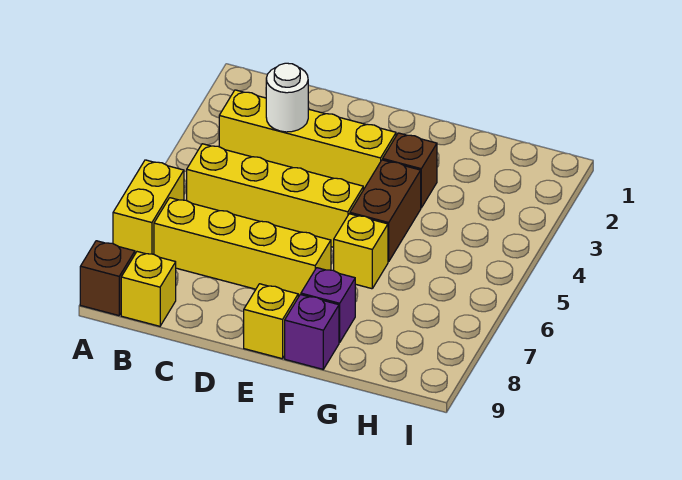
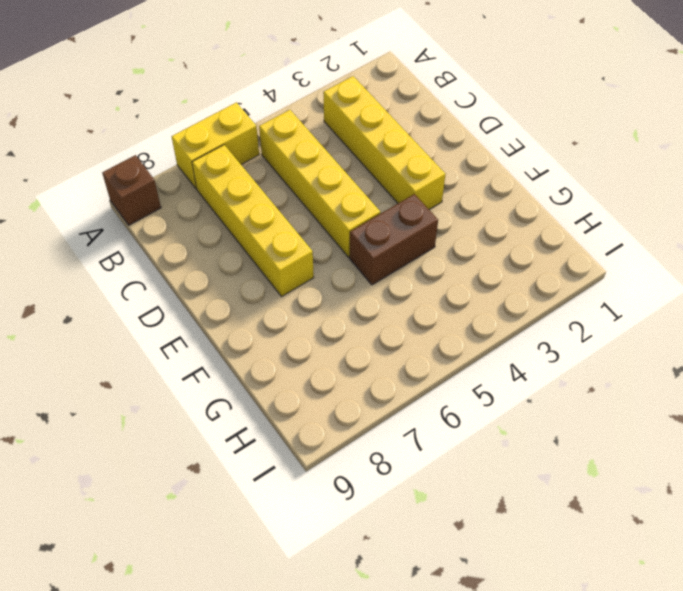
none -> yellow brick B9 level 1
none -> yellow brick E9 level 1
none -> brown brick F3 level 1

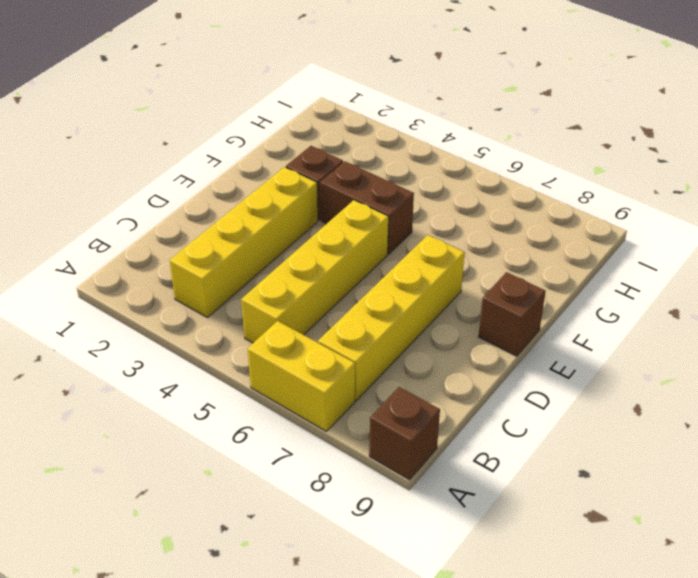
brown brick E9 level 1 -> yellow brick E9 level 1
none -> yellow brick B9 level 1
none -> yellow brick F6 level 1
none -> purple brick F8 level 1

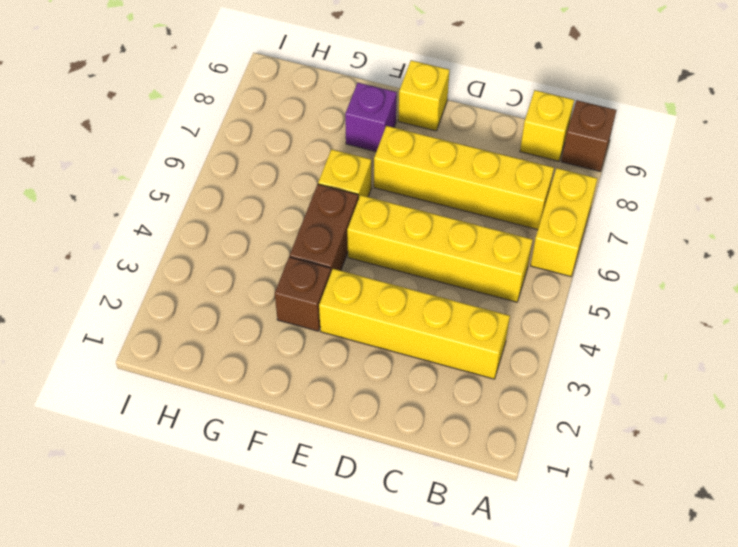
none -> purple brick F9 level 1
none -> white round brick C3 level 2

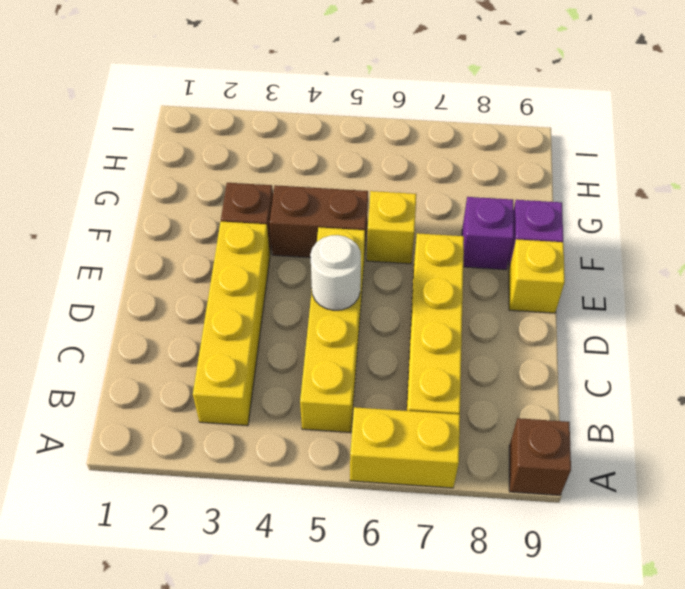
white round brick D5 level 2 -> white round brick C3 level 2
none -> yellow brick B9 level 1

